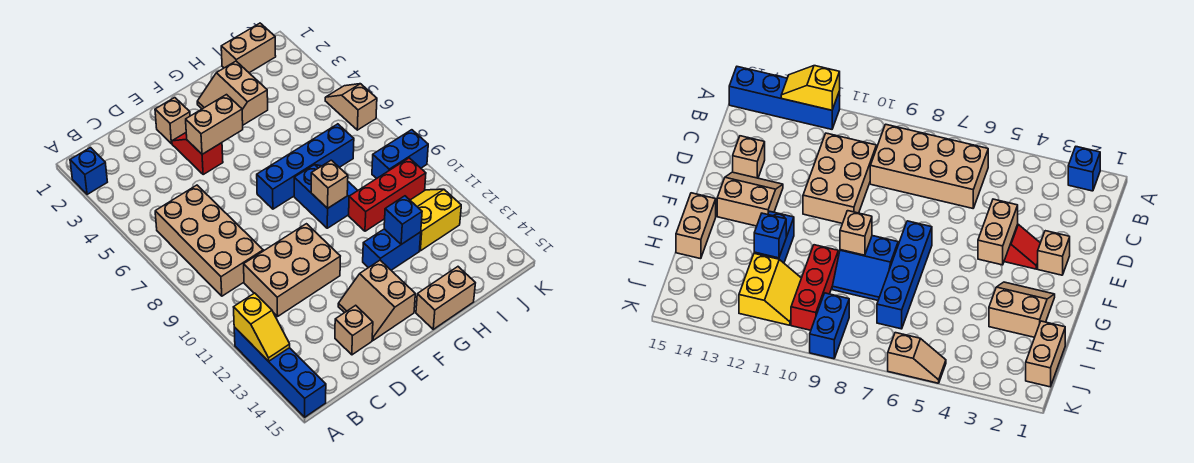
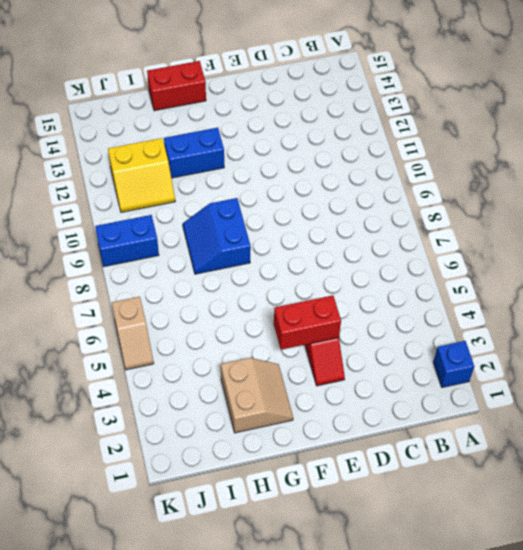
red brick E4:F4 level 2 -> tan brick E4:F4 level 2
red brick G15:H15 level 1 -> tan brick G15:H15 level 1
none -> blue brick A12:A15 level 1
none -> tan brick B6:C9 level 1
none -> tan brick C10:E11 level 1

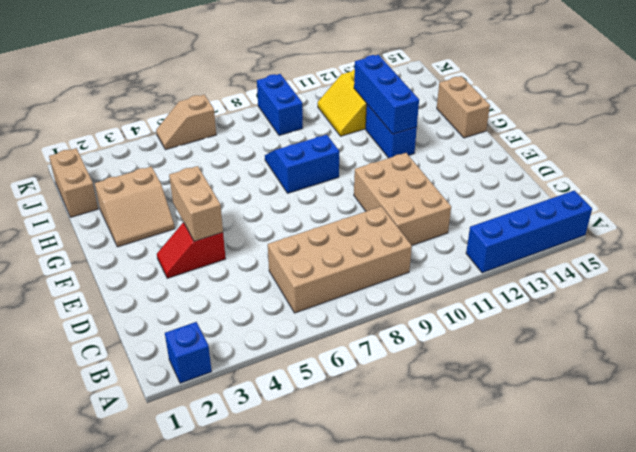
blue brick G12:I12 level 2 -> blue brick H12 level 2
none -> tan brick D14 level 1
none -> tan brick E2 level 1
none -> tan slope E13:F14 level 1 top F

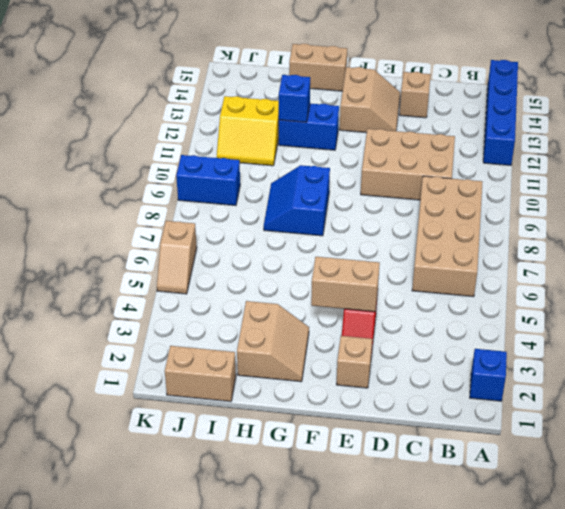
none -> blue brick F7:I7 level 1
none -> red brick H10:J10 level 1
none -> yellow slope A12:A13 level 2 top 12

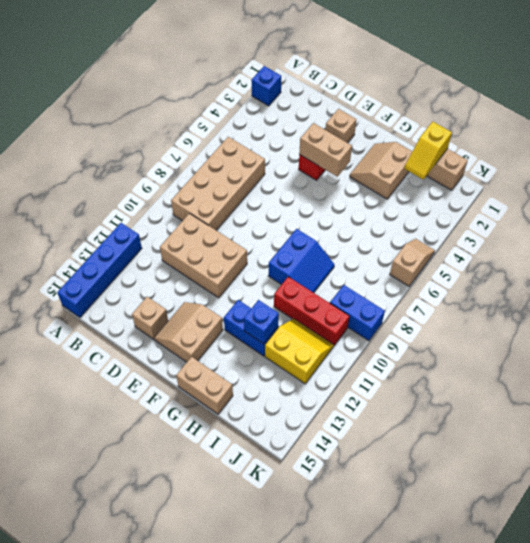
yellow slope I1:I2 level 2 top 1 -> yellow slope A12:A13 level 2 top 12
none -> blue brick F7:I7 level 1
none -> tan brick G9 level 2

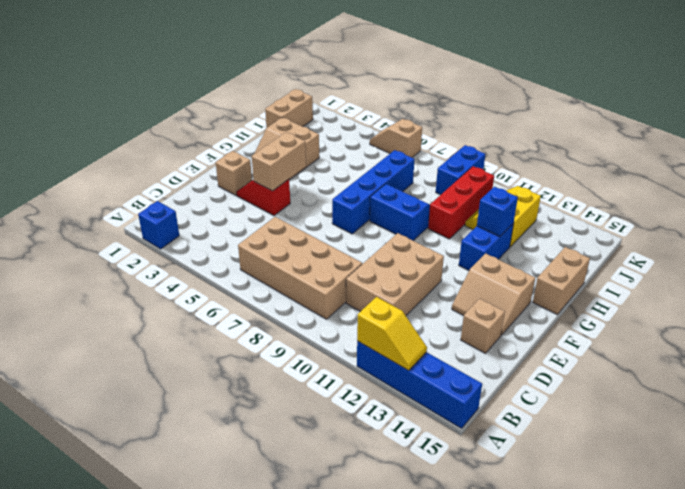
none -> tan brick G9 level 2

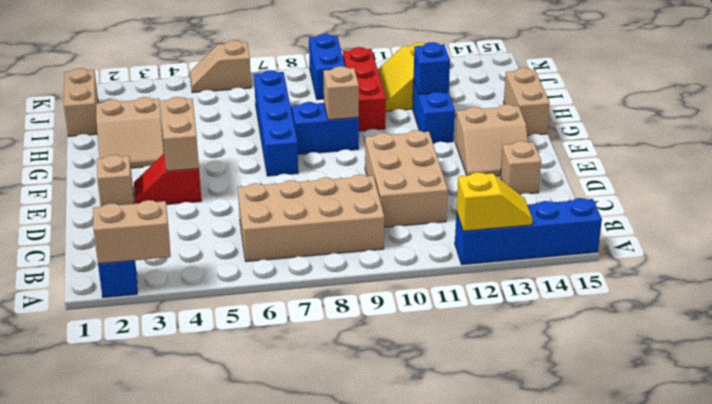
tan brick A2:A3 level 2 -> none

